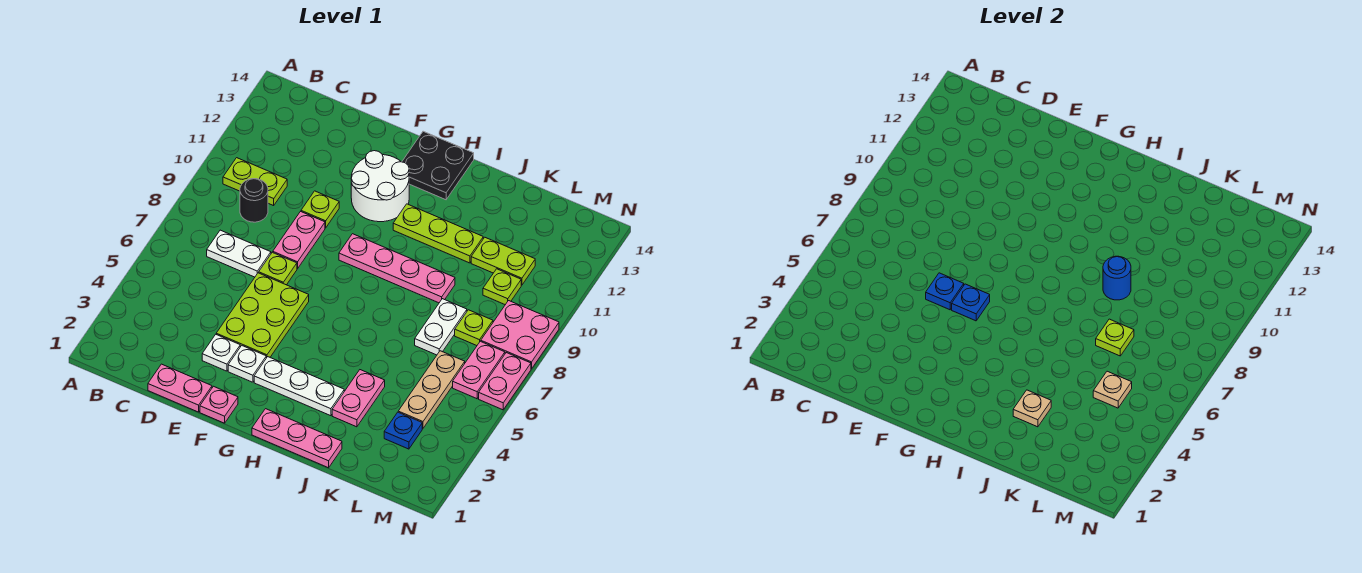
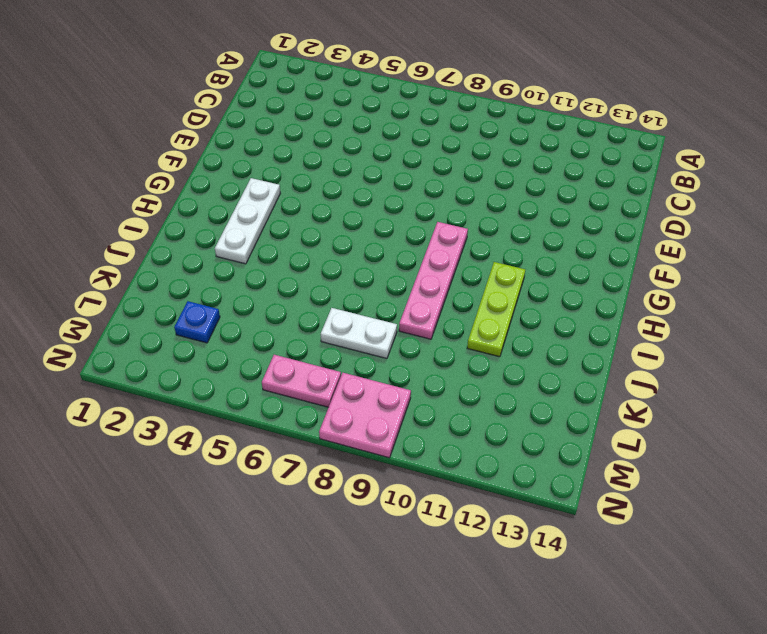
none -> lime plate B10:C10 level 1
none -> white plate C7:D7 level 1
none -> black round brick C9 level 1
none -> pink plate D1:E1 level 1

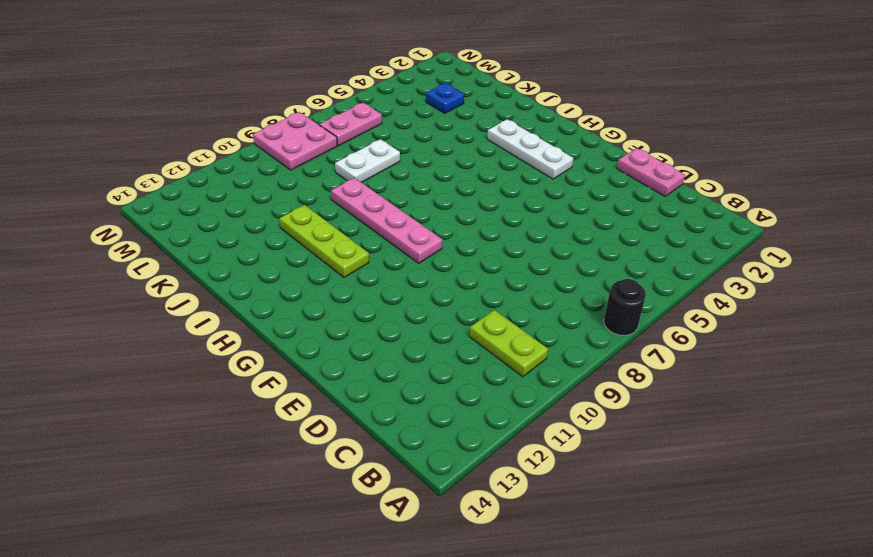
black round brick A7 level 1 -> black round brick C9 level 1
none -> white plate C7:D7 level 1
none -> white plate E3 level 1
none -> lime plate E4:F6 level 1
none -> lime plate E7 level 1

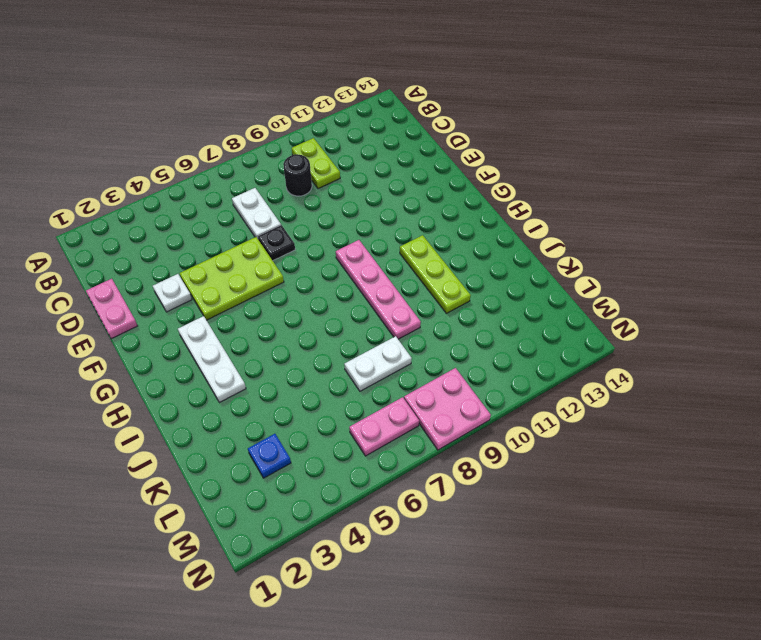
black plate E7 level 1 -> lime plate E7 level 1
none -> pink plate E8:E9 level 1
none -> lime plate E10 level 1
none -> pink plate F1 level 1
none -> white plate F3 level 1

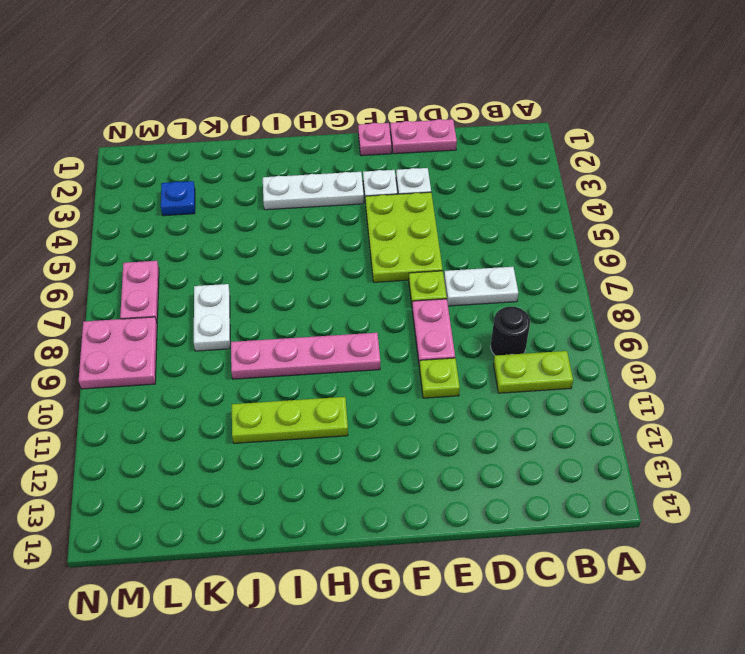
none -> white round brick F11:G12 level 1
none -> black plate G13:H14 level 1
none -> pink plate H1:J1 level 1
none -> pink plate J3:J4 level 1

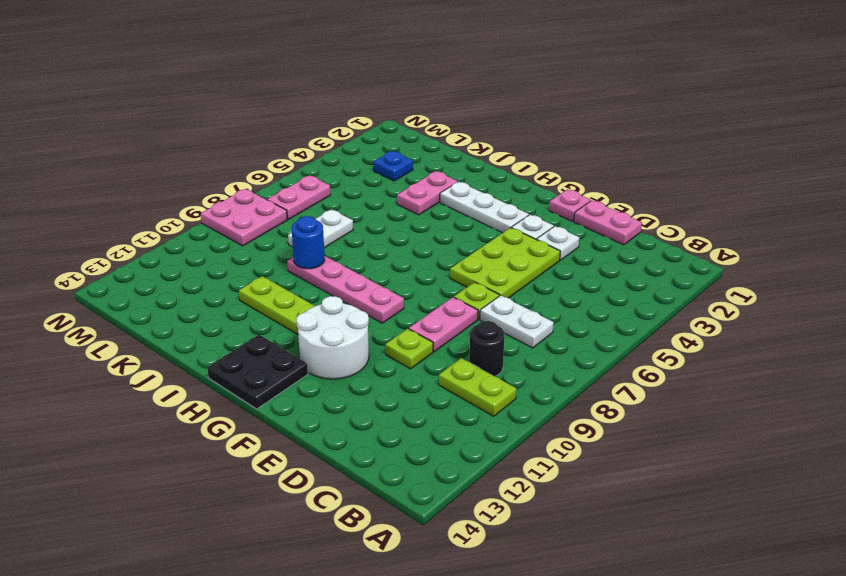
none -> pink plate H1:J1 level 1
none -> lime plate K11:L11 level 1
none -> tan plate L4:L6 level 1
none -> lime plate L8 level 1

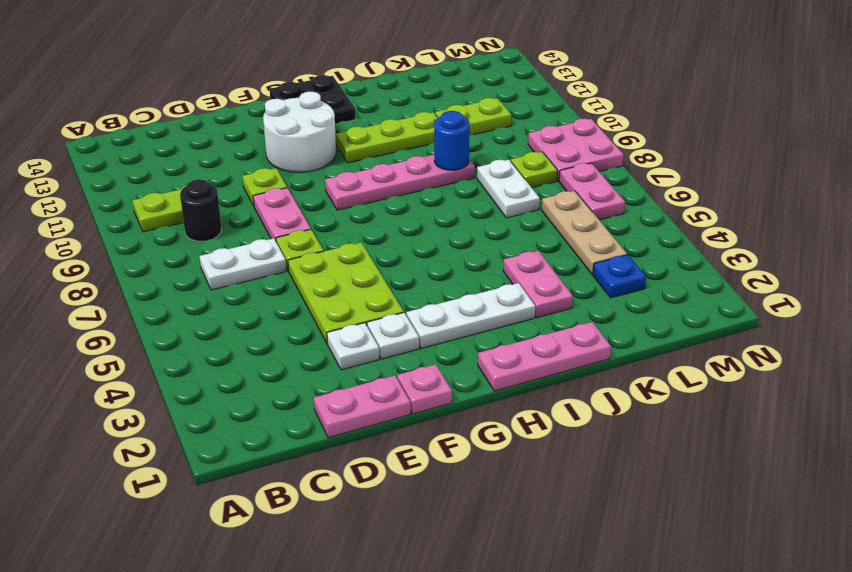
none -> lime plate L10 level 1
none -> pink plate N6:N7 level 1
none -> blue plate E6 level 2
none -> blue plate F6 level 2

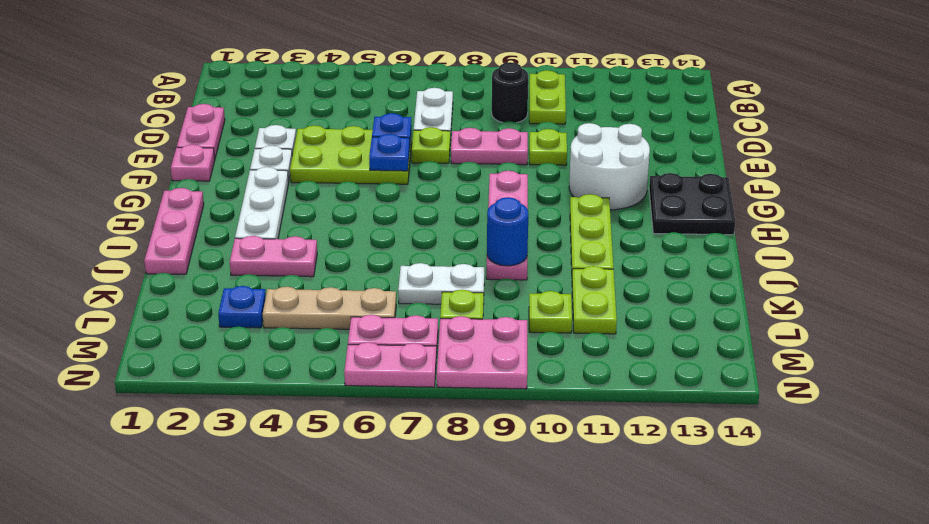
none -> tan plate J3 level 2
none -> lime plate K7 level 2
none -> tan plate L5 level 2

